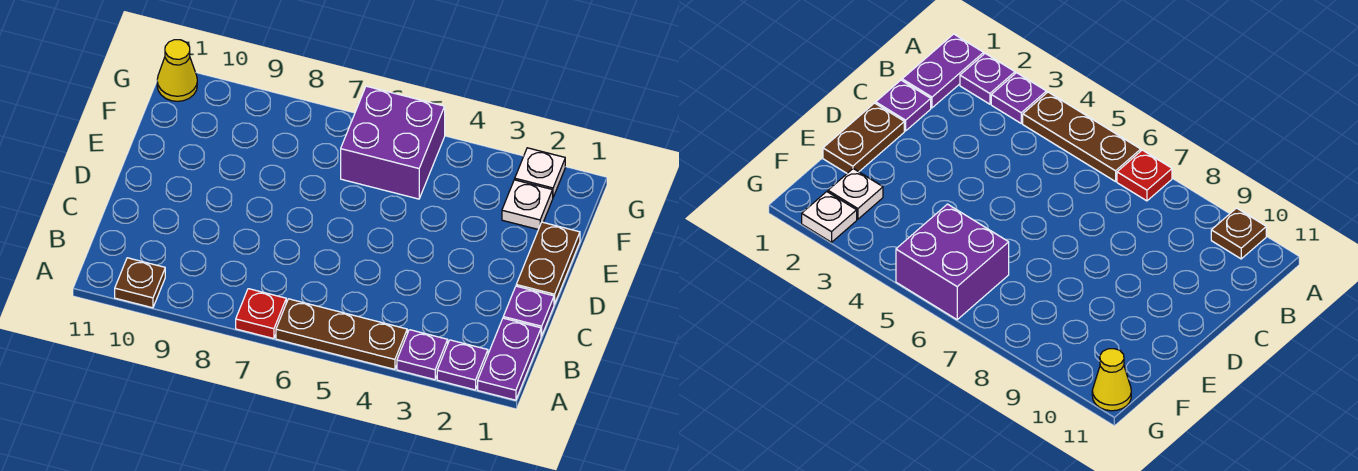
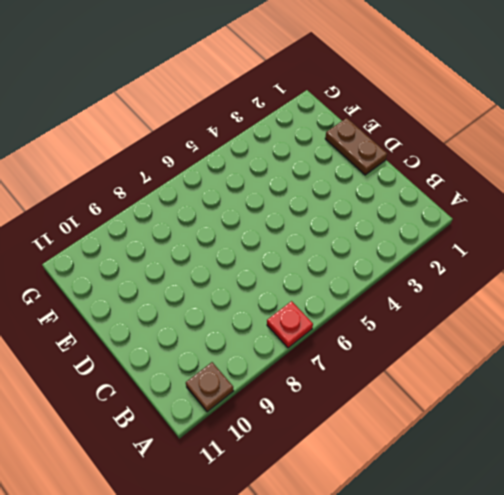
none -> purple plate A1:B1 level 1
none -> purple plate A2 level 1
none -> purple plate A3 level 1

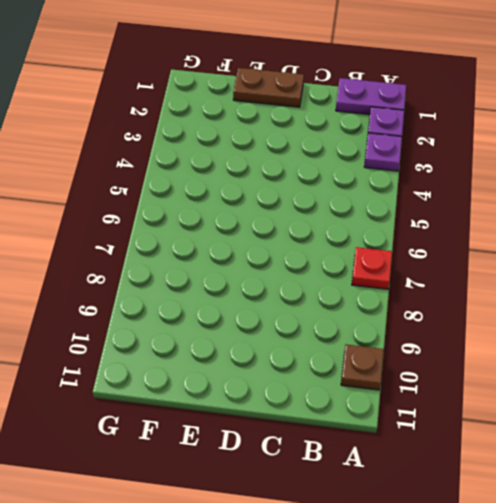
none -> brown plate A4:A6 level 1
none -> purple plate C1 level 1
none -> white plate F2 level 1

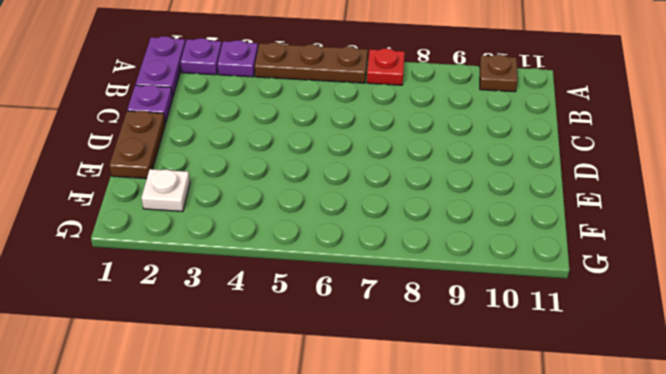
none -> purple brick F5:G6 level 1
none -> white plate G2 level 1
none -> yellow cone G11 level 1

